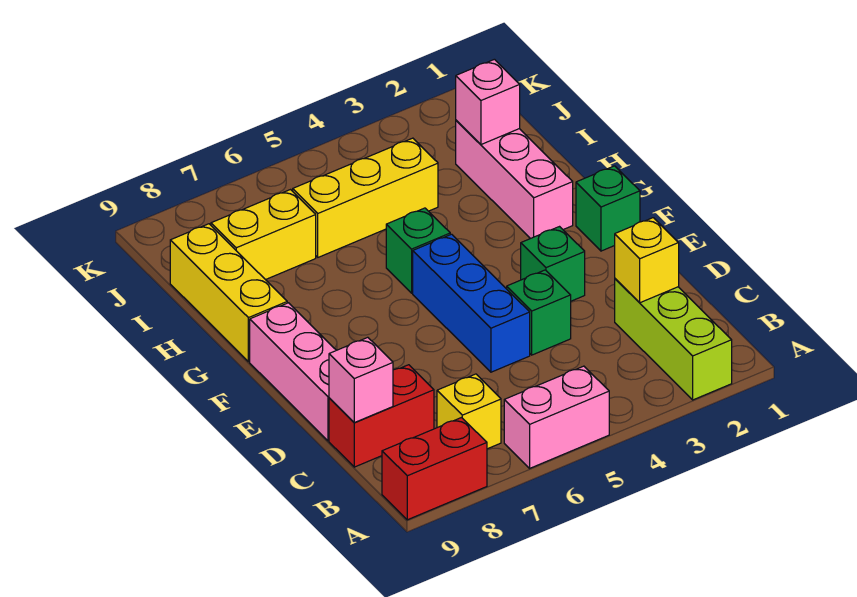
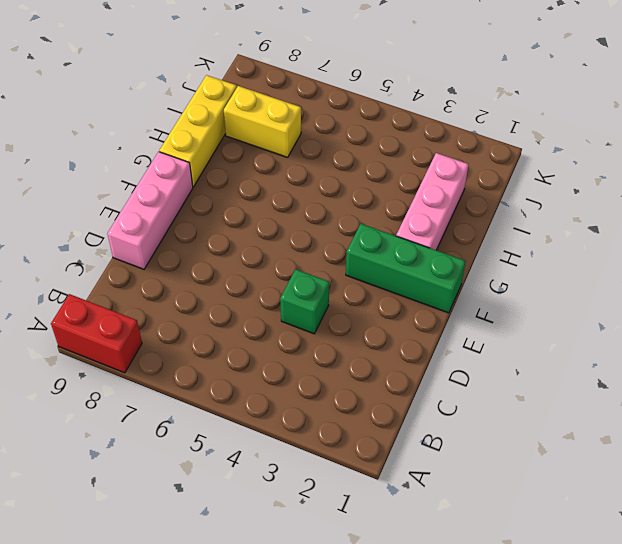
green brick F1:F3 level 1 -> green brick F1 level 1
none -> lime brick A2:C2 level 1
none -> pink brick A5:A6 level 1
none -> yellow brick B7 level 1

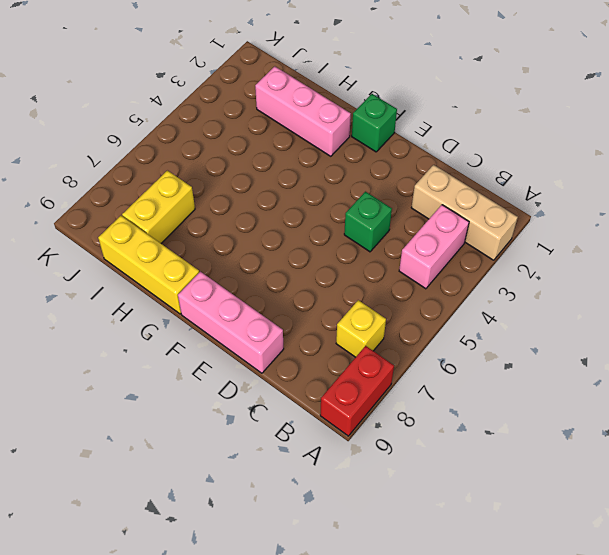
tan brick A2:C2 level 1 -> lime brick A2:C2 level 1
pink brick B3:B4 level 1 -> pink brick A5:A6 level 1
none -> red brick C8:C9 level 1
none -> blue brick D5:F5 level 1
none -> green brick E3 level 1

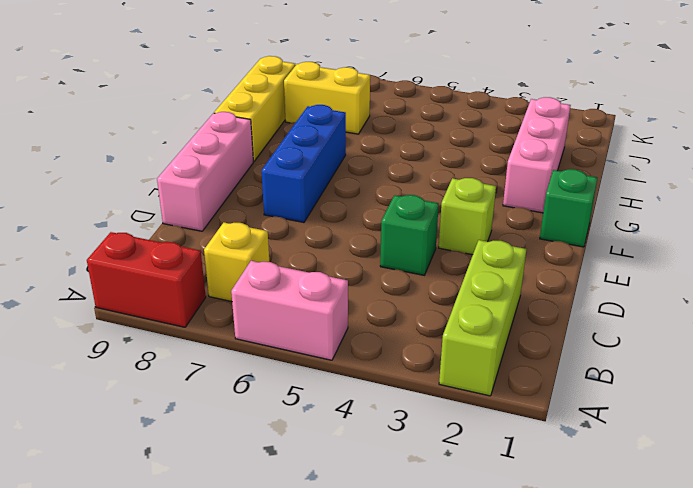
lime brick E3 level 1 -> green brick E3 level 1
blue brick E7:G7 level 1 -> blue brick D5:F5 level 1
none -> red brick C8:C9 level 1
none -> green brick G5 level 1
none -> yellow brick I4:I6 level 1

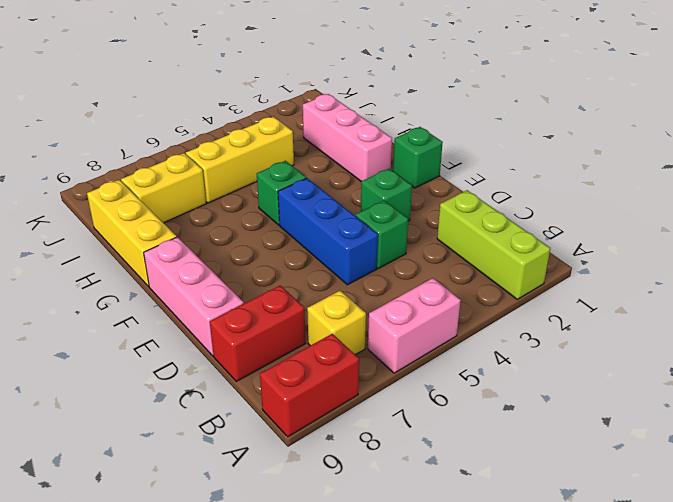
none -> yellow brick C2 level 2
none -> pink brick C9 level 2
none -> pink brick I2 level 2

